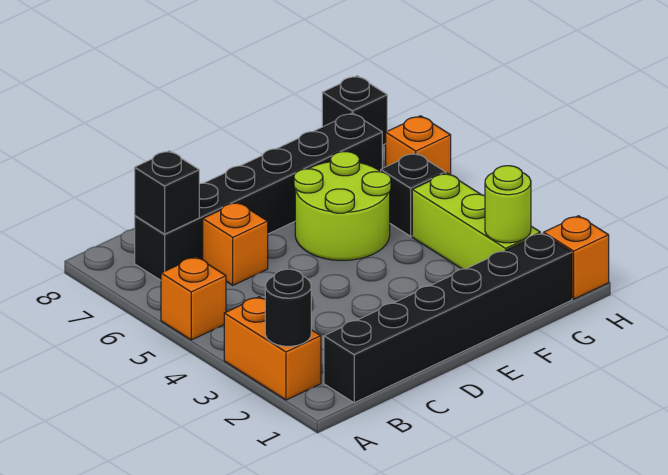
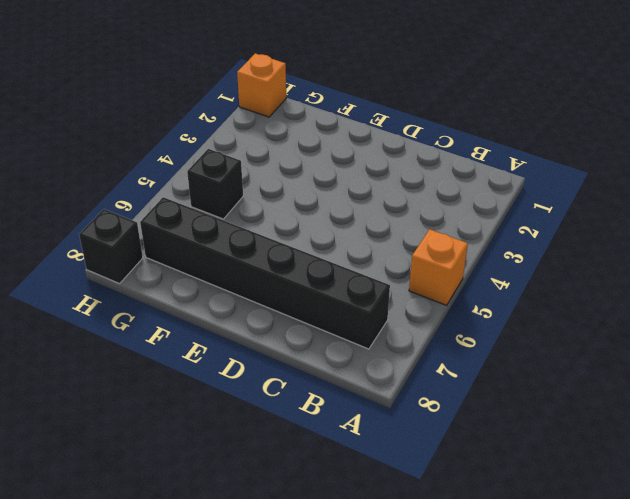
none -> orange brick A2:A3 level 1
none -> black brick B1:G1 level 1
none -> orange brick C6 level 1

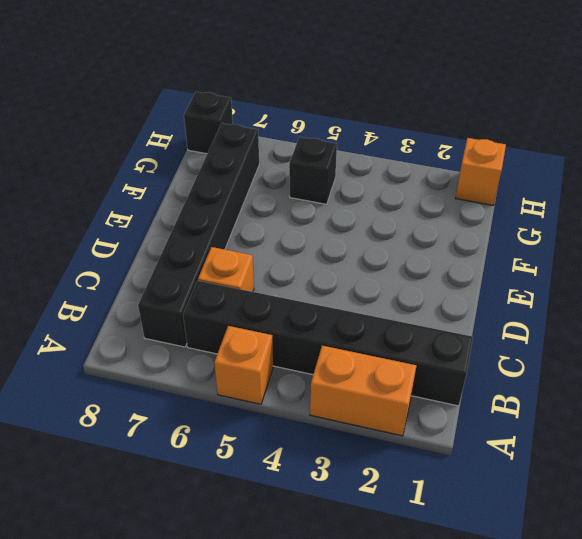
black brick B1:B6 level 1 -> black brick B1:G1 level 1
none -> lime round brick E5:F6 level 1
none -> lime brick G2:G4 level 1
none -> orange brick H6 level 1

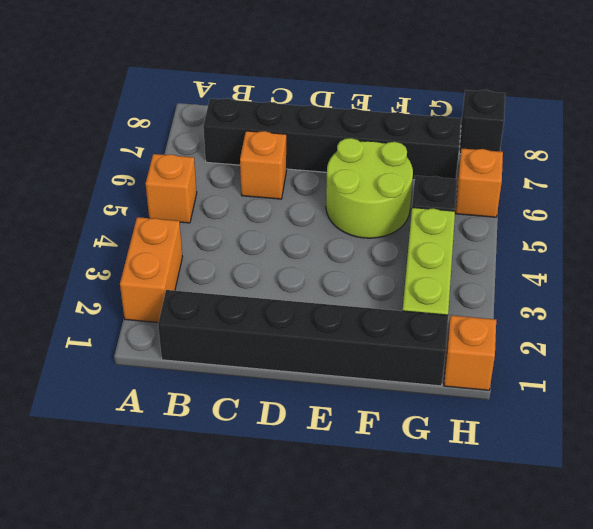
none -> black round brick A2 level 2
none -> black brick B7 level 2
none -> lime round brick G2 level 2

